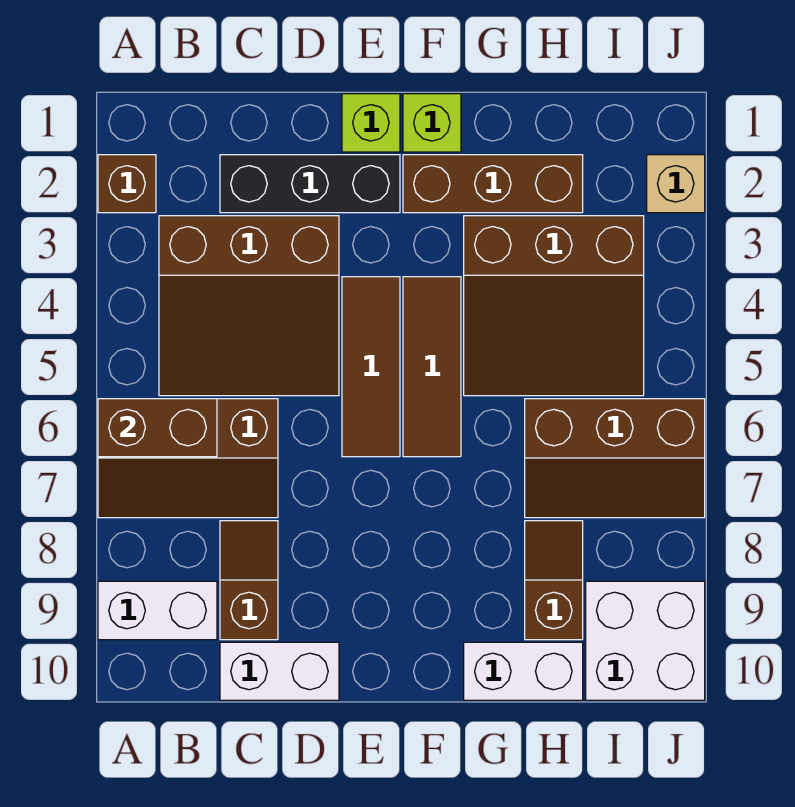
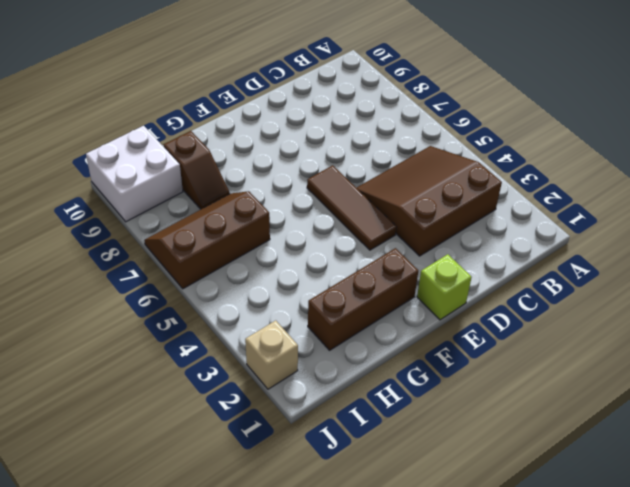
none -> brown brick A2 level 1
none -> brown slope A6:C7 level 1 top 6
none -> white brick A9:B9 level 1

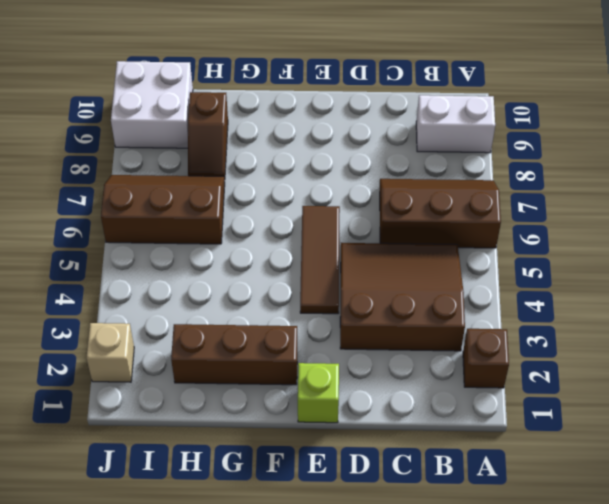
none -> black brick C2:E2 level 1
none -> brown slope C8:C9 level 1 top 9
none -> white brick C10:D10 level 1

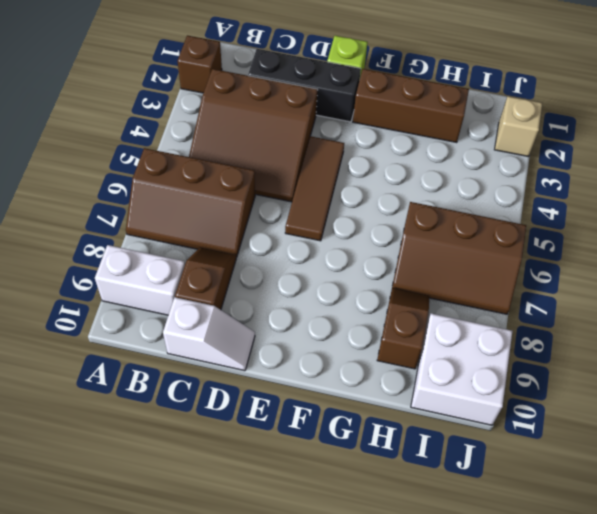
white slope C10:D10 level 1 top C -> white brick C10:D10 level 1
none -> lime brick F1 level 1
none -> brown tile F4:F6 level 1
none -> brown slope G3:I5 level 1 top 3

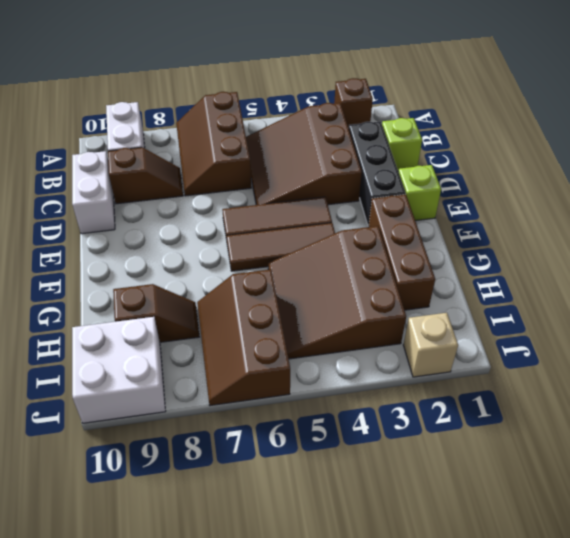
lime brick C1 level 1 -> lime brick F1 level 1
none -> white brick G10:H10 level 1
none -> brown brick A6:B6 level 2

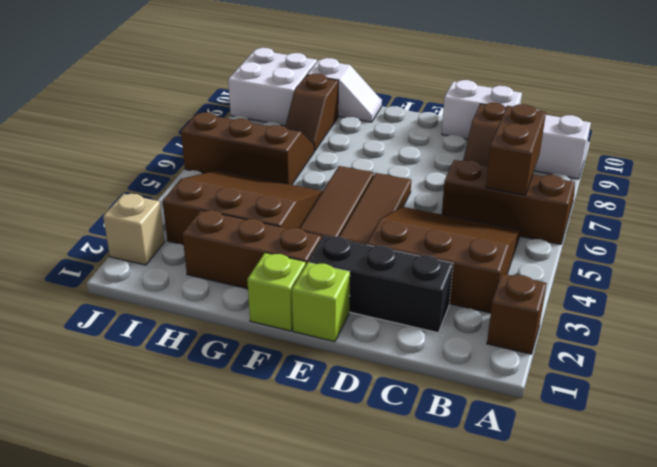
brown brick B6:B7 level 2 -> brown brick A6:B6 level 2
white slope G10:H10 level 1 top H -> white brick G10:H10 level 1

